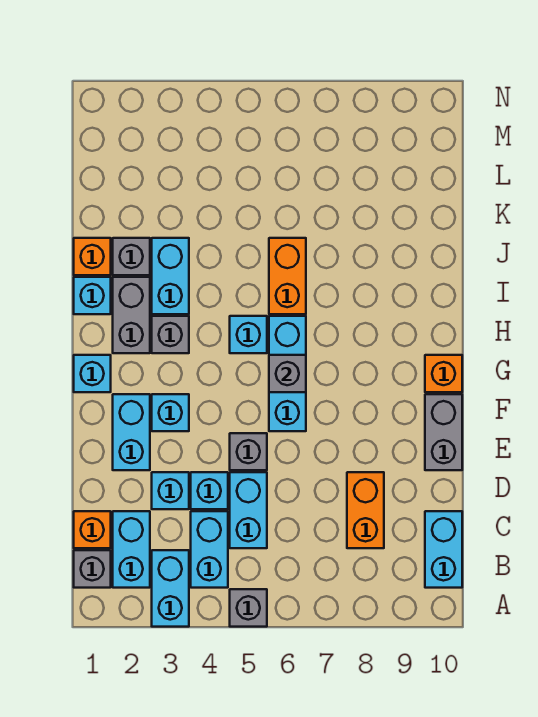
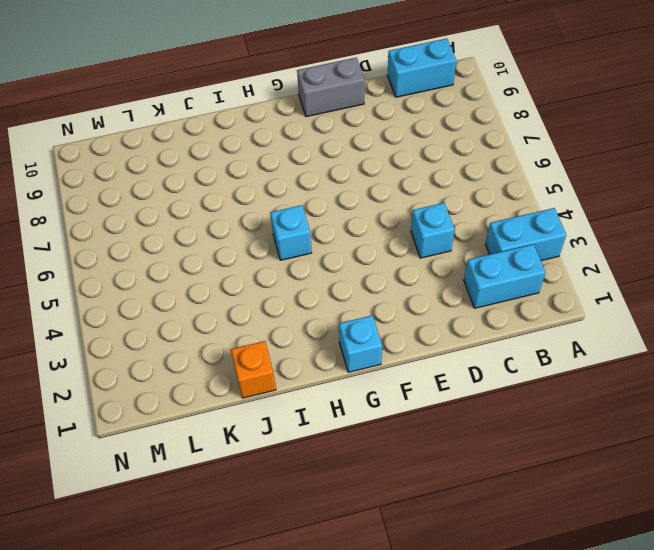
none -> grey brick A5 level 1
none -> grey brick B1 level 1
none -> cyan brick B4:C4 level 1

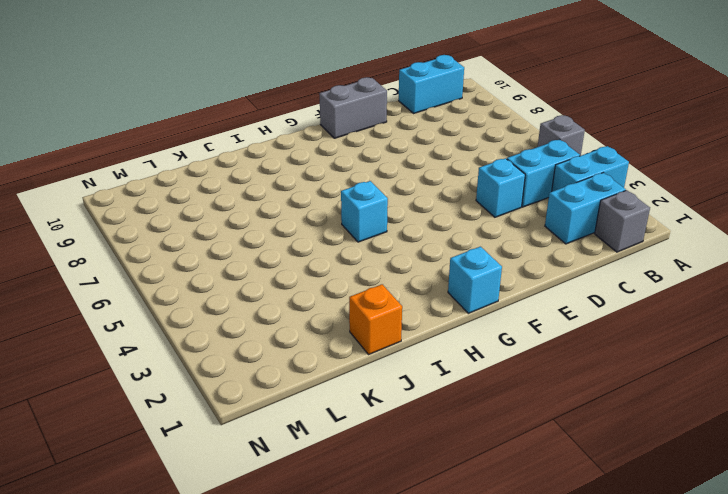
none -> orange brick C1 level 1
none -> cyan brick C5:D5 level 1
none -> orange brick C8:D8 level 1

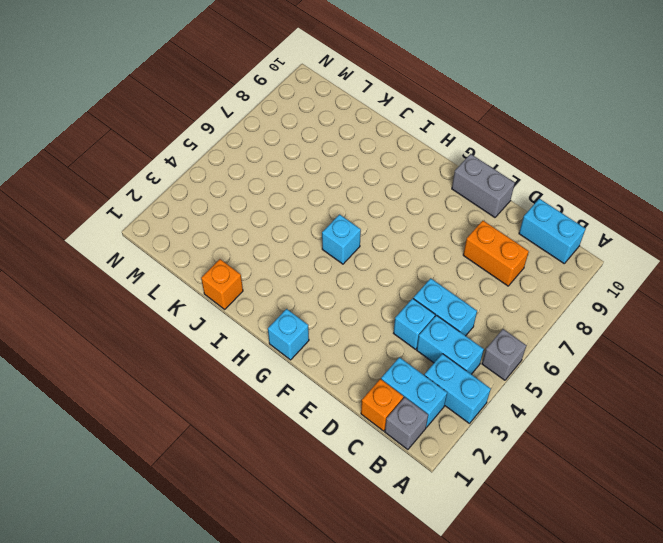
none -> cyan brick D3 level 1
none -> cyan brick E2:F2 level 1
none -> grey brick E5 level 1

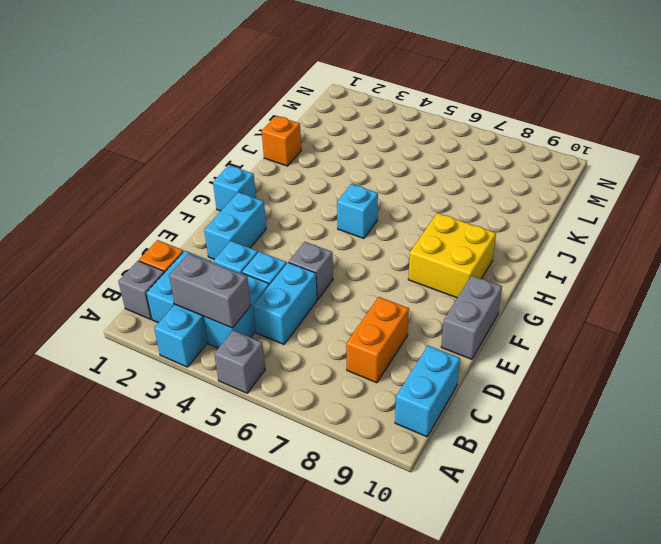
grey brick B3:B4 level 2 -> grey brick H2:I2 level 1
yellow brick G8:H9 level 1 -> none
none -> cyan brick F3 level 1
none -> cyan brick F6:H6 level 1
none -> orange brick G10 level 1

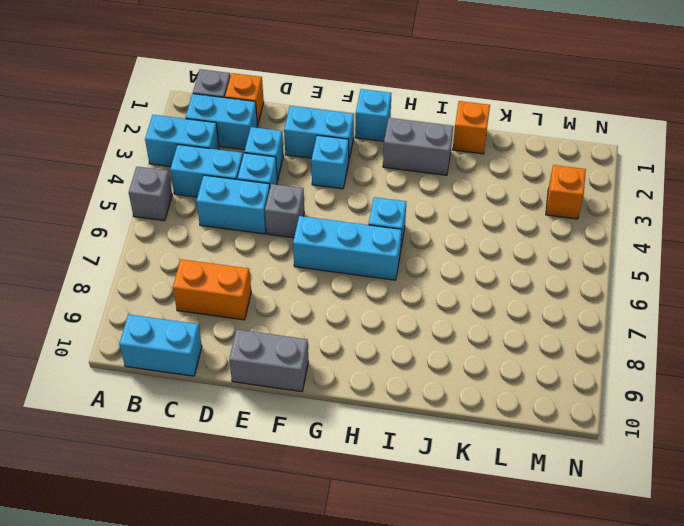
orange brick M3 level 1 -> orange brick G10 level 1
none -> grey brick H3 level 1
none -> cyan brick I1 level 1
none -> cyan brick I3:J3 level 1

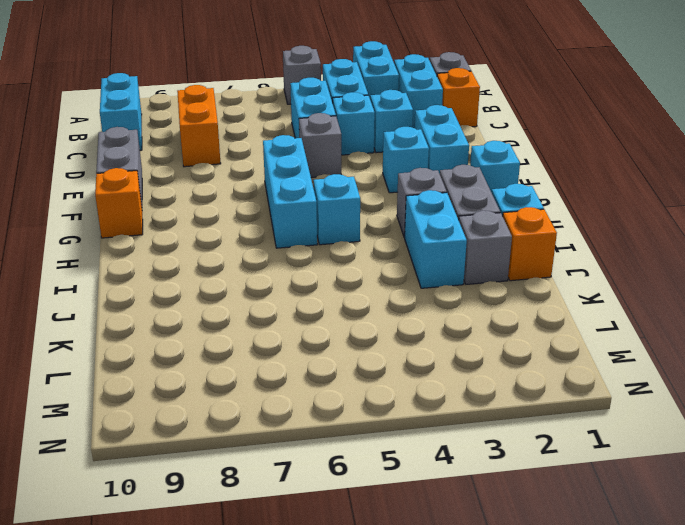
none -> orange brick I6:J6 level 1
none -> grey brick G6 level 2

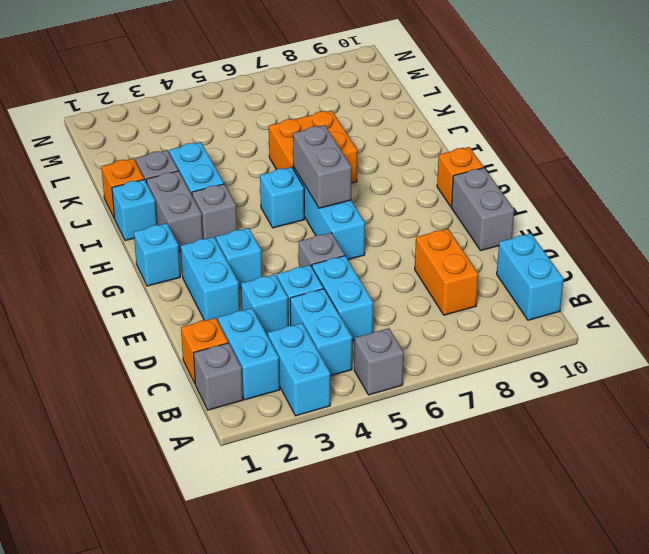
grey brick G6:H6 level 2 -> grey brick G6 level 2
orange brick I6:J7 level 1 -> orange brick I6:J6 level 1

